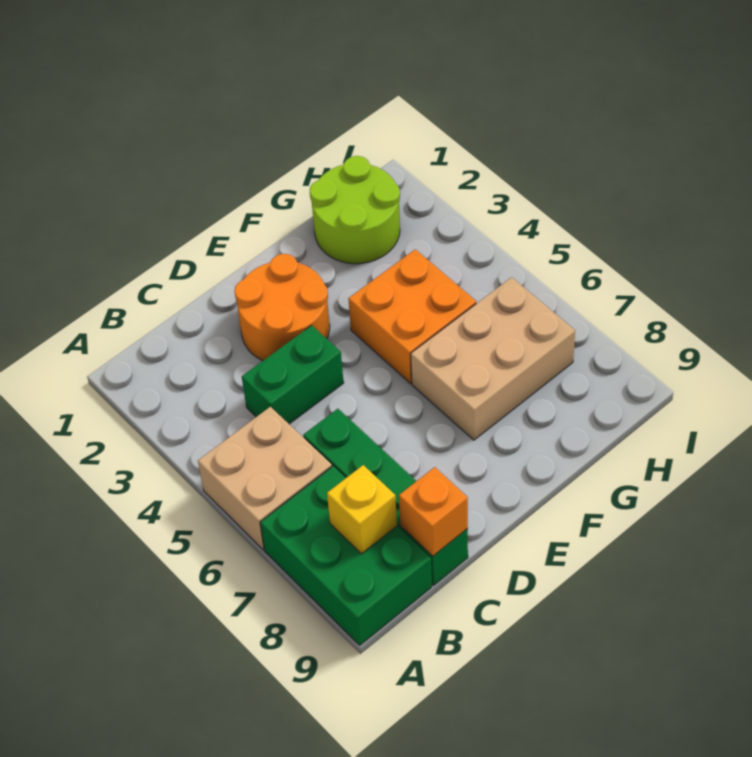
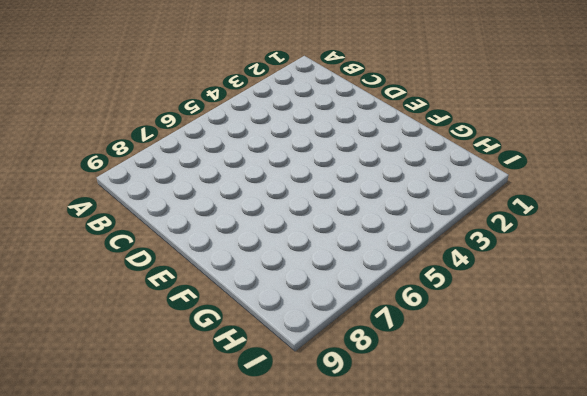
none -> tan brick A5:B6 level 1
none -> green brick A7:B9 level 1

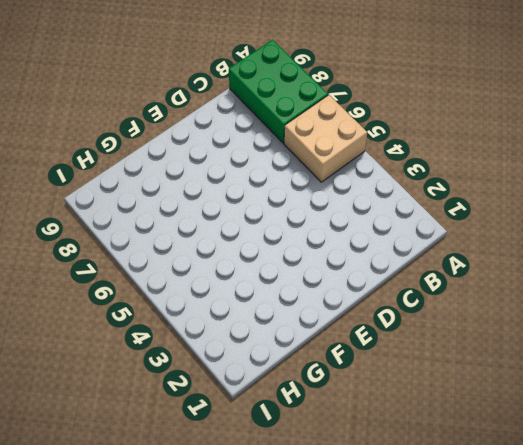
none -> green brick C4:D4 level 1
none -> green brick C6:C9 level 1

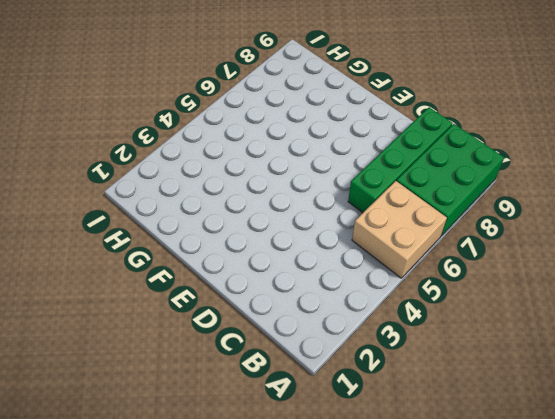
none -> green brick C4:D4 level 1
none -> orange round brick D2:E3 level 1

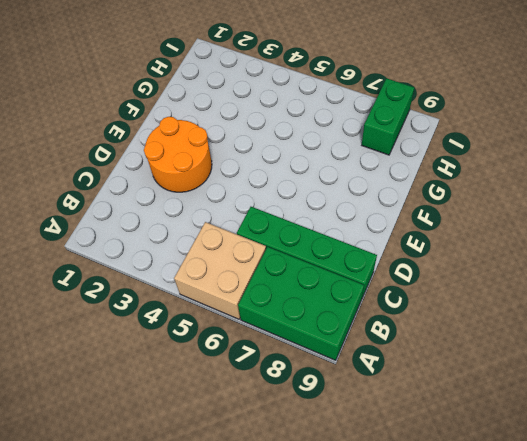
green brick H8:I8 level 1 -> green brick C4:D4 level 1
none -> orange brick F4:G5 level 1
none -> tan brick F6:H7 level 1

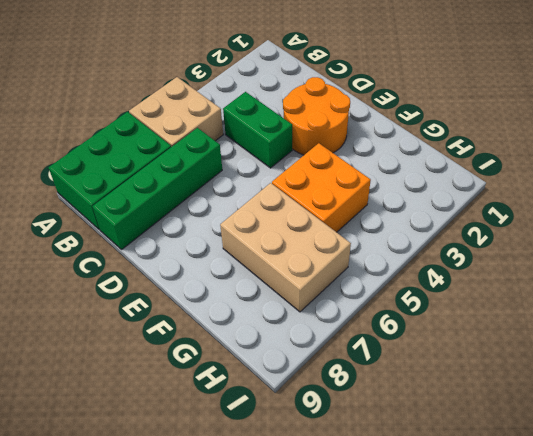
none -> lime round brick G1:H2 level 1
none -> yellow brick B8 level 2

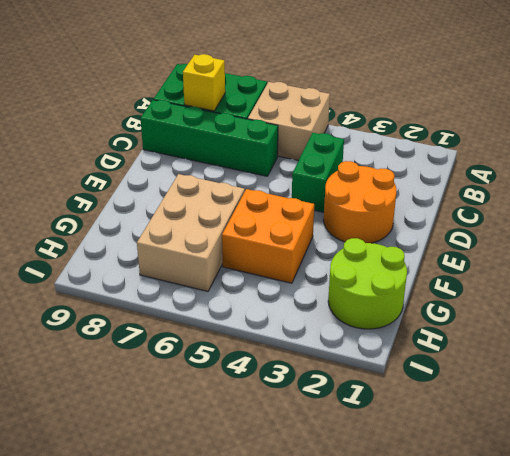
none -> orange brick C9 level 2

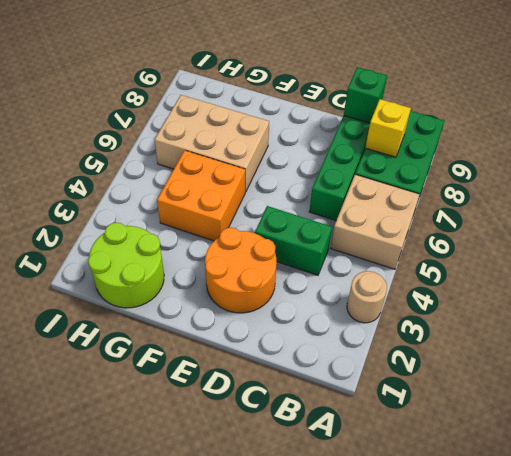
tan round brick A3 level 1 -> none
green brick C9 level 2 -> orange brick C9 level 2

